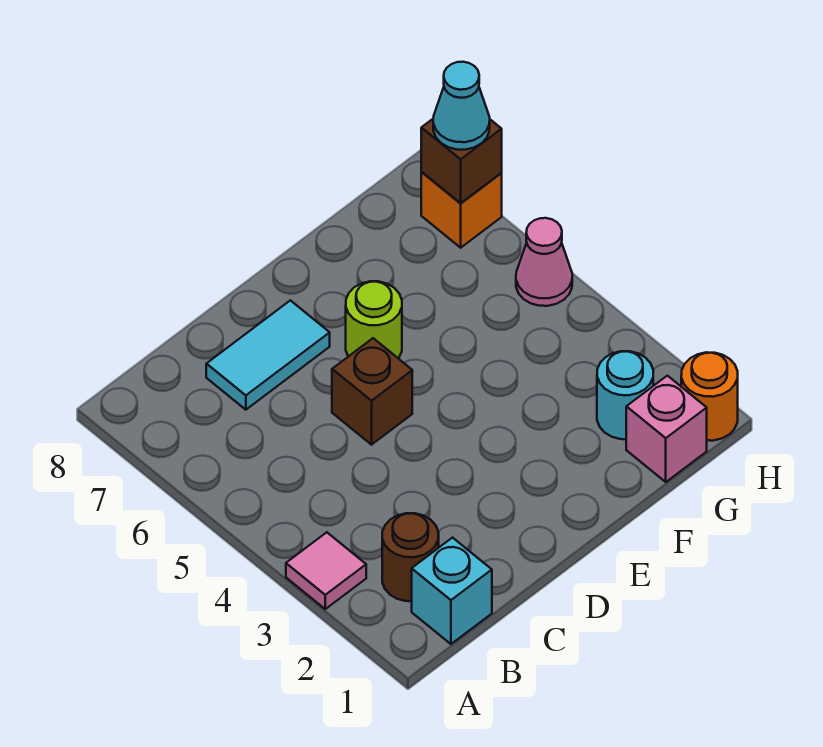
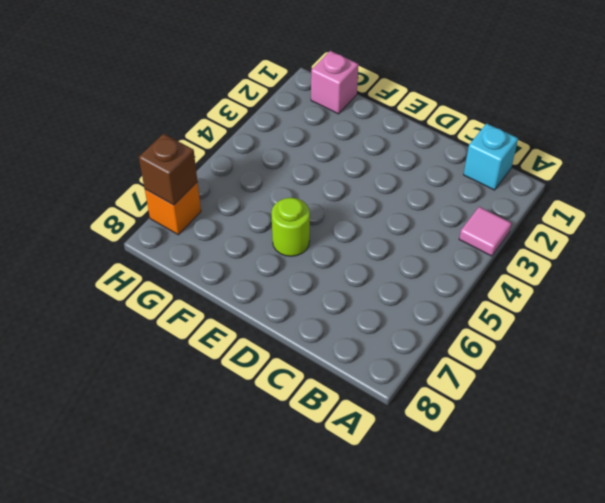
none -> brown round brick B2 level 1
none -> cyan tile C7:D7 level 1
none -> brown brick D5 level 1

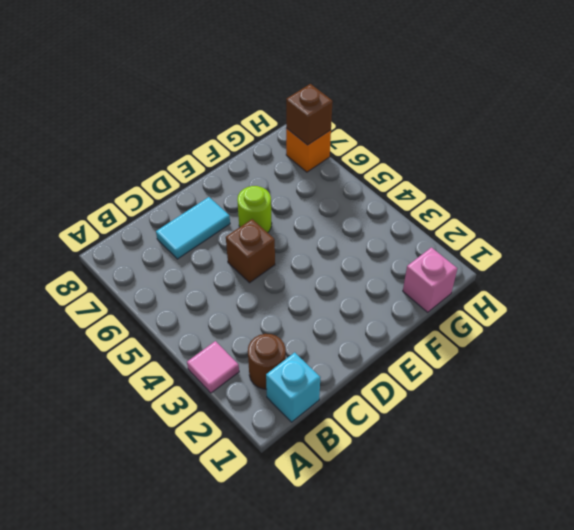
none -> cyan round brick G2 level 1
none -> orange round brick H1 level 1
none -> pink cone H5 level 1

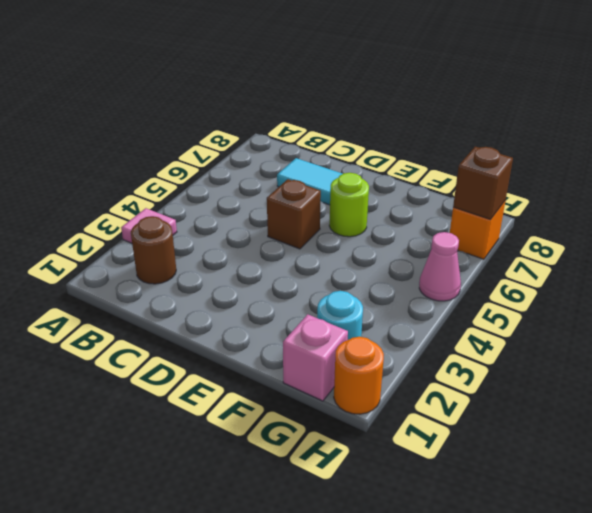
none -> cyan brick B1 level 1
none -> cyan cone H7 level 3

